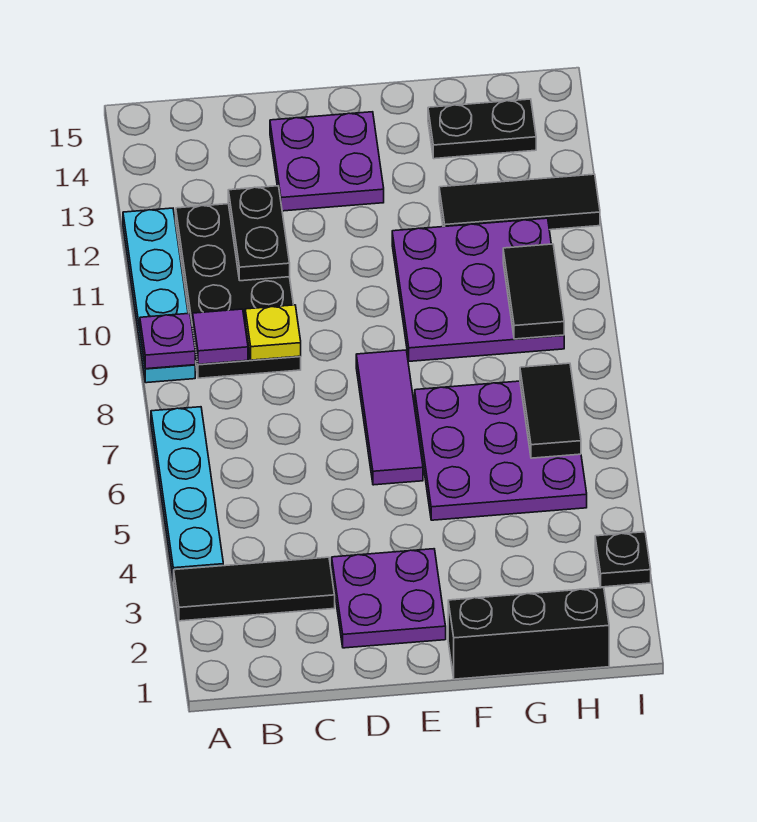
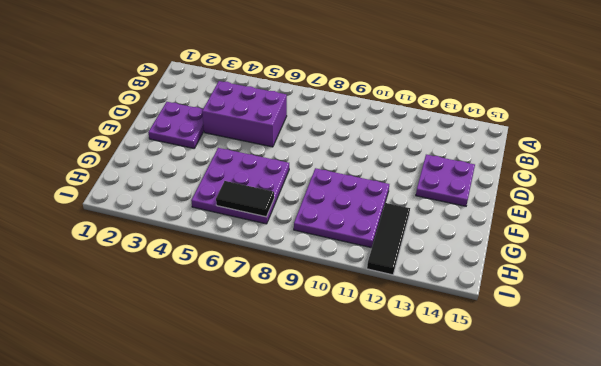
purple brick C4:D6 level 1 -> none
none -> black tile A3:C3 level 1
none -> cyan plate A4:A7 level 1
none -> cyan plate A9:A12 level 1

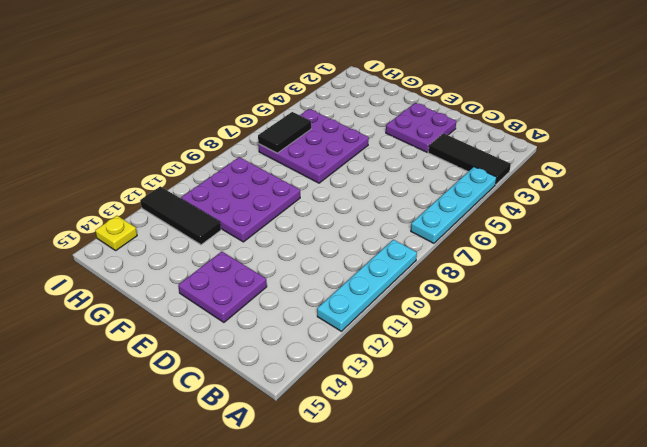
yellow plate I14 level 1 -> yellow plate C9 level 2
none -> black plate B9:C12 level 1
none -> purple tile E6:E8 level 1
none -> black brick F1:H1 level 1

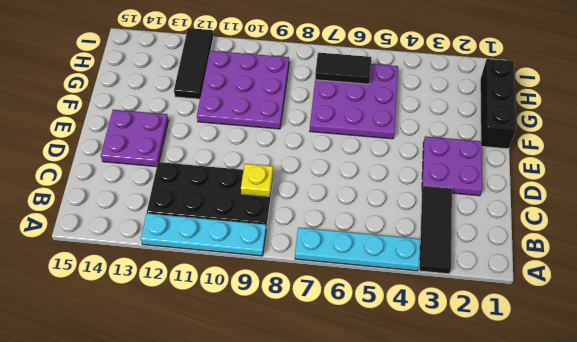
none -> purple tile E6:E8 level 1
none -> black plate G14:H14 level 1
none -> black plate I3 level 1

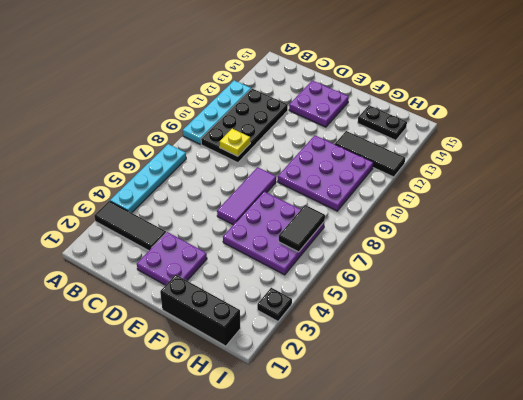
none -> purple plate A9 level 2
none -> purple tile B9 level 2
none -> black plate C11:C12 level 2

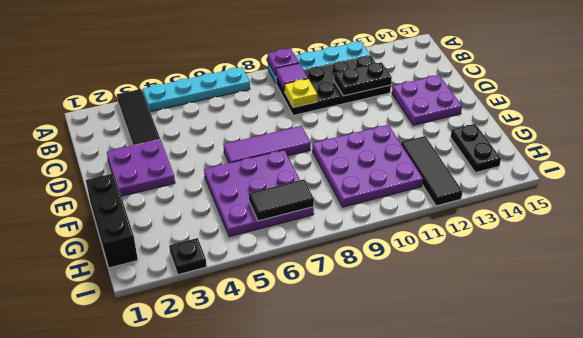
none -> black tile H9:H10 level 2

